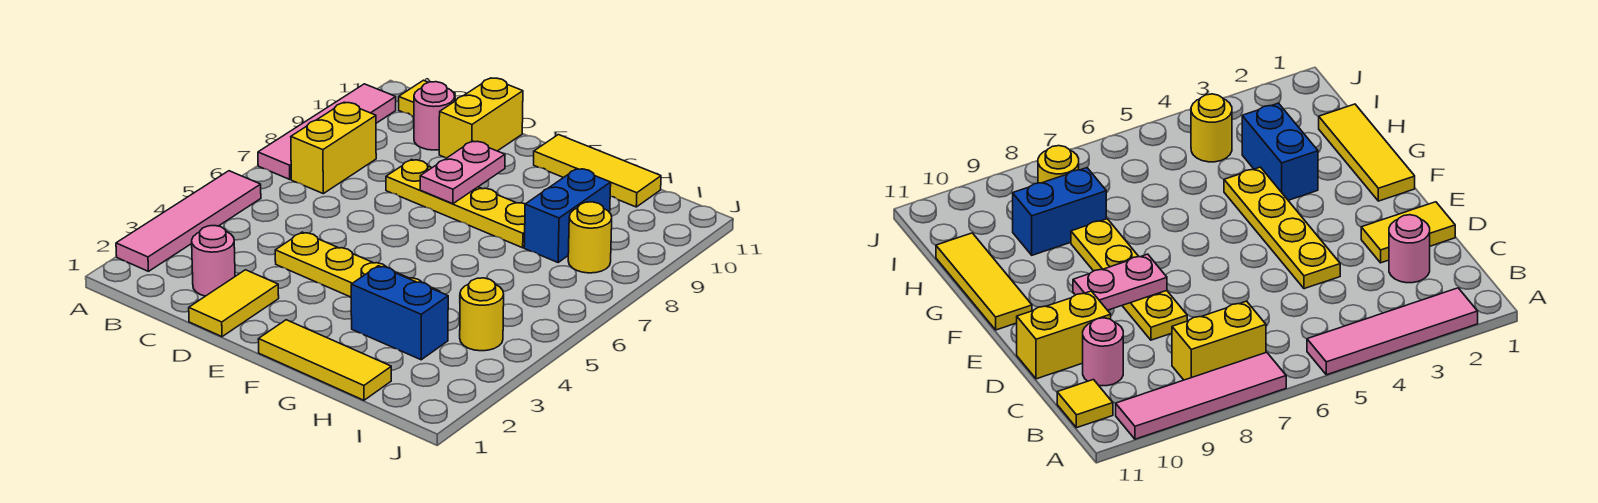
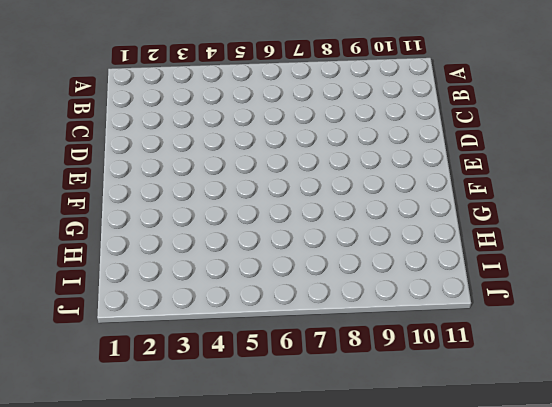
none -> pink tile A2:A5 level 1
none -> pink tile A7:A10 level 1
none -> yellow brick B7:B8 level 1

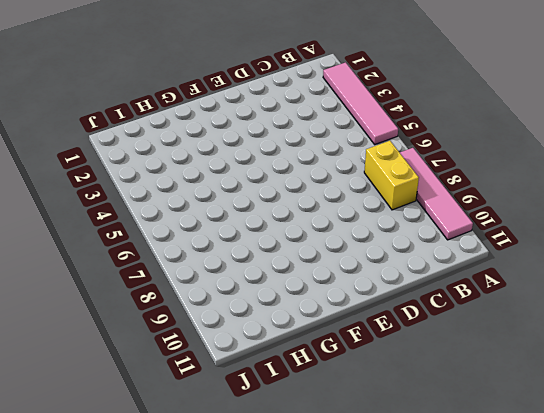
none -> yellow tile B11 level 1
none -> pink round brick C2 level 1
none -> pink round brick C10 level 1

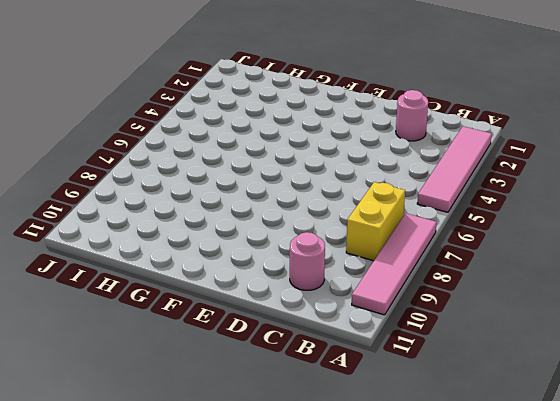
none -> yellow tile B11 level 1
none -> yellow tile D1:D2 level 1
none -> yellow plate D4:G4 level 1

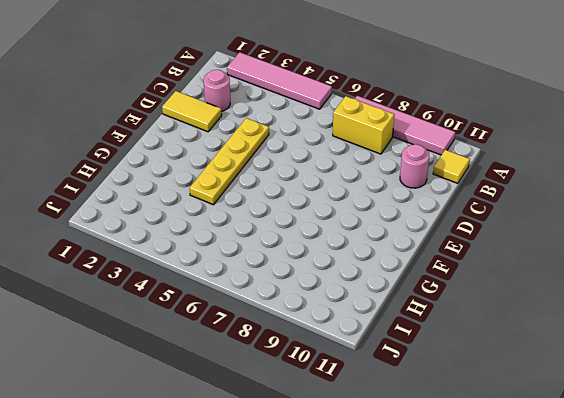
none -> yellow plate D8:G8 level 1
none -> yellow brick D10:D11 level 1
none -> yellow tile F1:H1 level 1

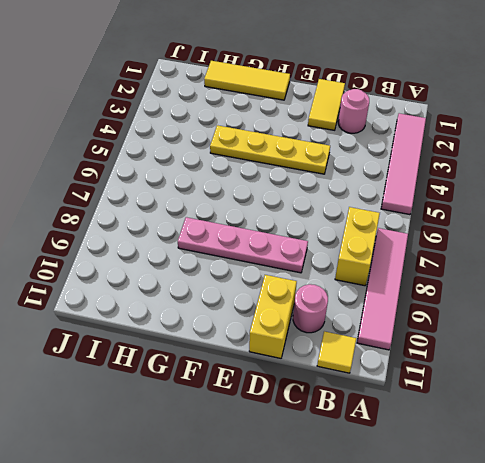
pink plate D8:G8 level 1 -> yellow plate D8:G8 level 1
none -> yellow tile F11:H11 level 1
none -> blue brick G3:H3 level 1
none -> blue brick H8:H9 level 1

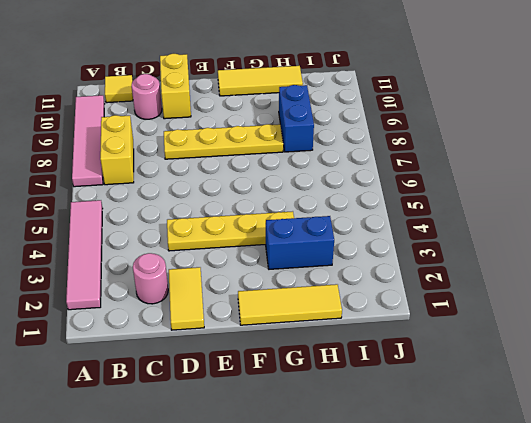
none -> yellow round brick I4 level 1
none -> yellow round brick I8 level 1
none -> pink plate E8:E9 level 2

